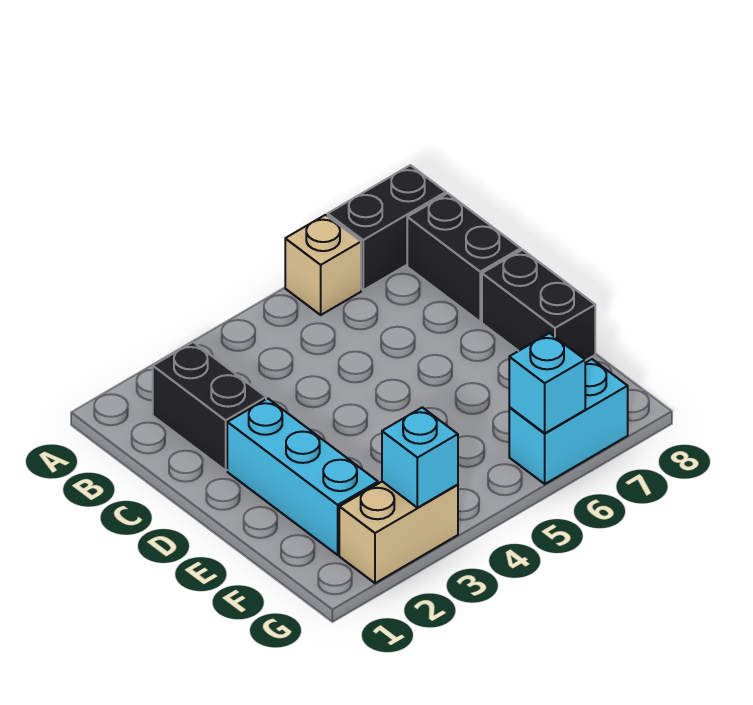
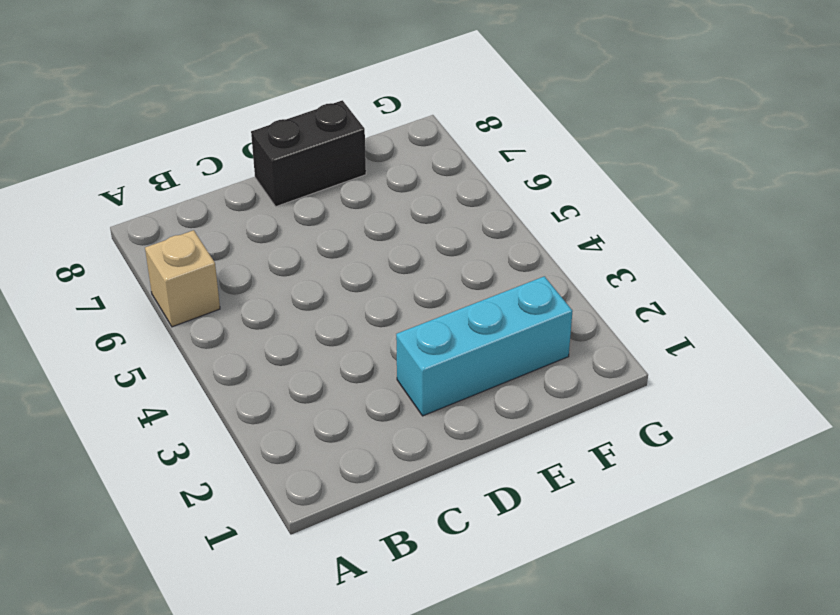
none -> black brick A7:A8 level 1
none -> black brick B2:C2 level 1

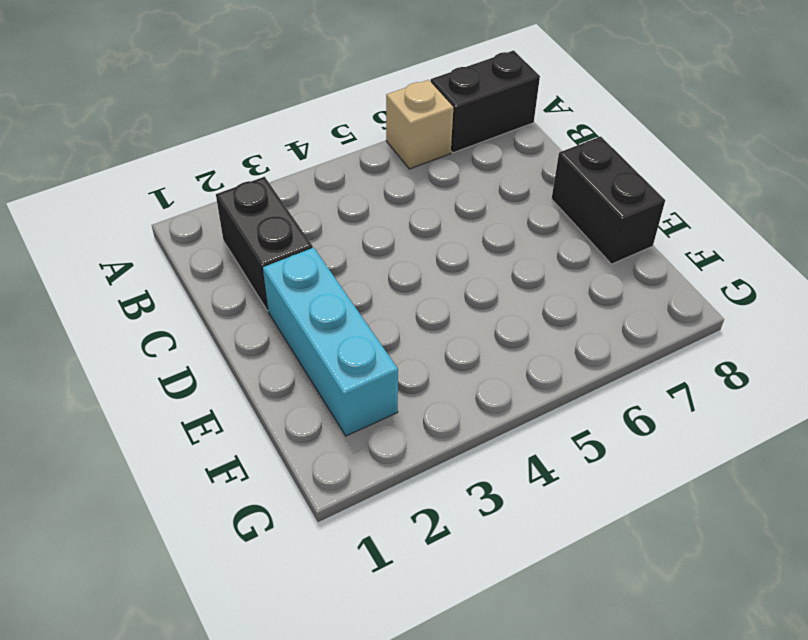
none -> black brick B8:C8 level 1
none -> tan brick G2:G3 level 1

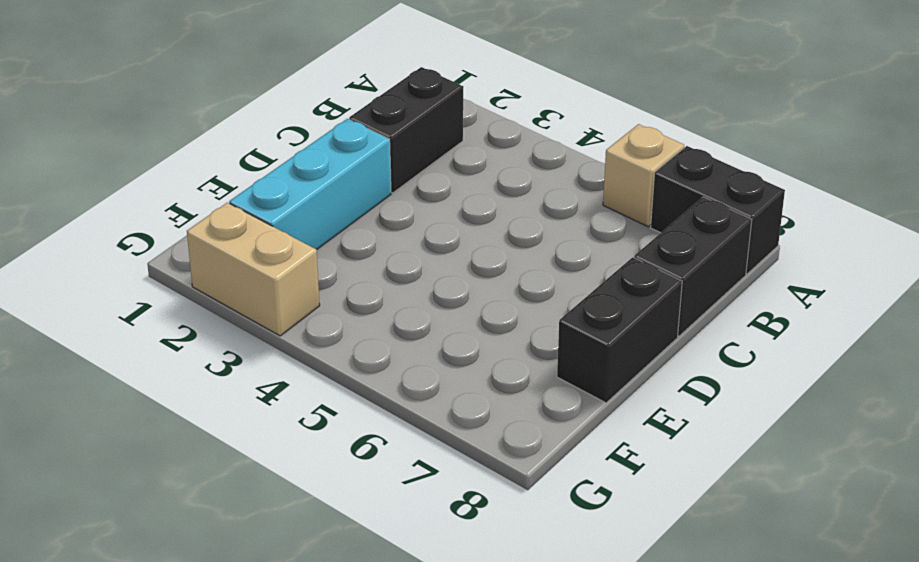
none -> cyan brick G6:G7 level 1
none -> cyan brick G3 level 2

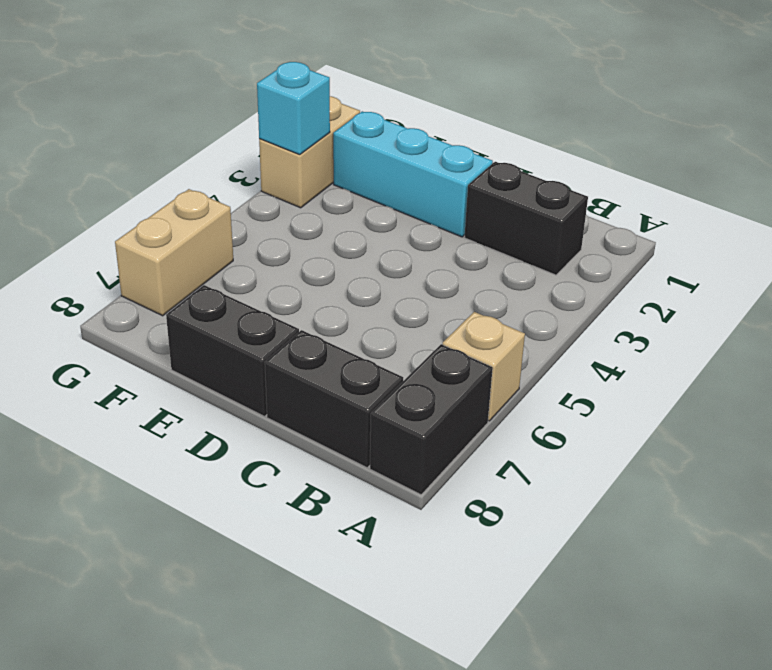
tan brick G6:G7 level 1 -> cyan brick G6:G7 level 1
none -> cyan brick G6 level 2

